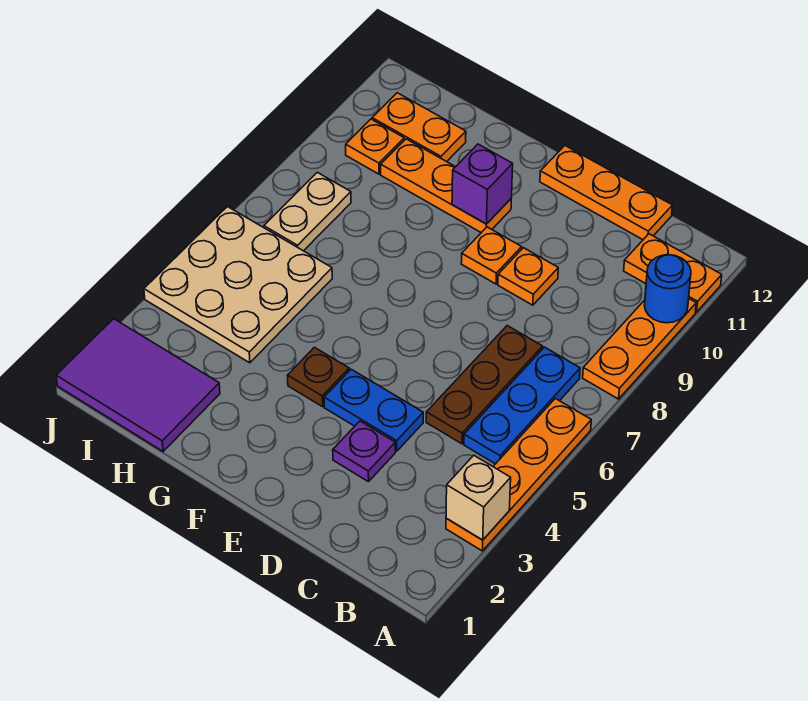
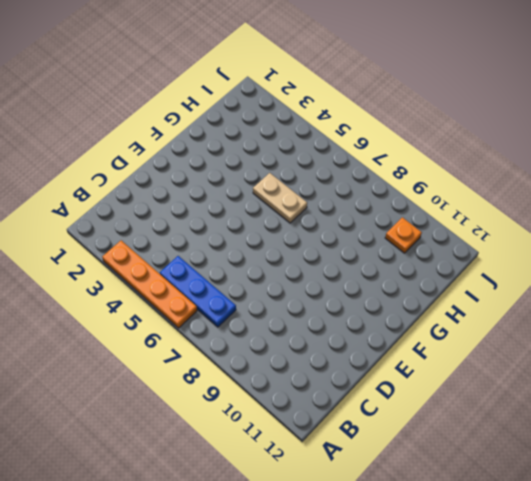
tan plate G5:G6 level 1 -> tan plate I7:I8 level 1
none -> orange plate A8:A10 level 1
none -> orange plate A11:B11 level 1
none -> brown plate C5:C7 level 1

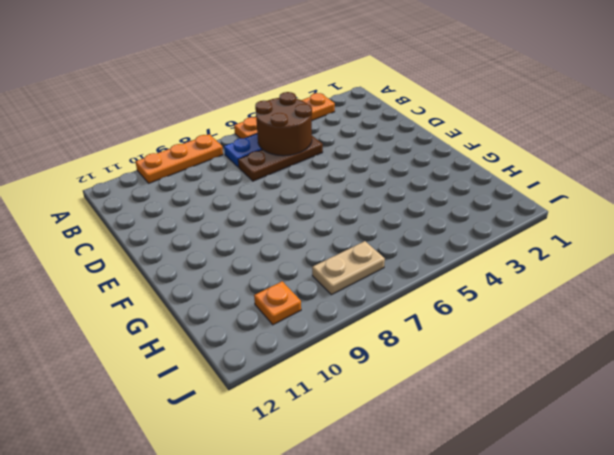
brown round brick B5:C6 level 2 -> none
none -> orange plate A11:B11 level 1
none -> orange plate C12:E12 level 1
none -> purple plate D3 level 1

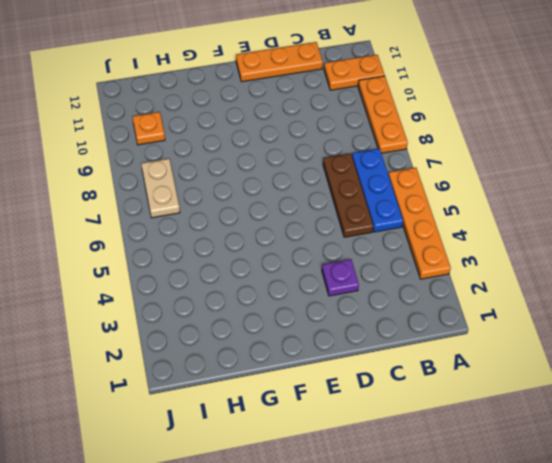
none -> blue plate D4:E4 level 1
none -> orange plate D9 level 1
none -> orange plate E9 level 1

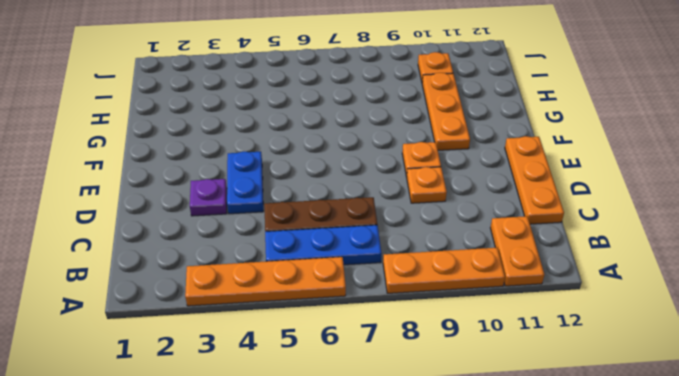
none -> brown plate F4 level 1
none -> purple tile H1:J2 level 1
none -> tan plate H4:J6 level 1

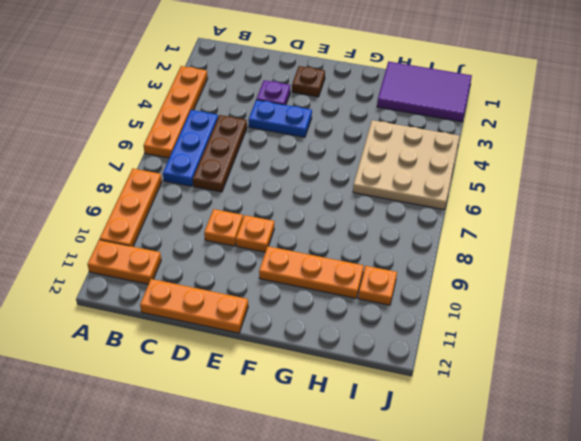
brown plate E2 level 1 -> brown plate F4 level 1
none -> orange plate H11:I11 level 1
none -> tan plate I7:I8 level 1
none -> tan brick A3 level 2

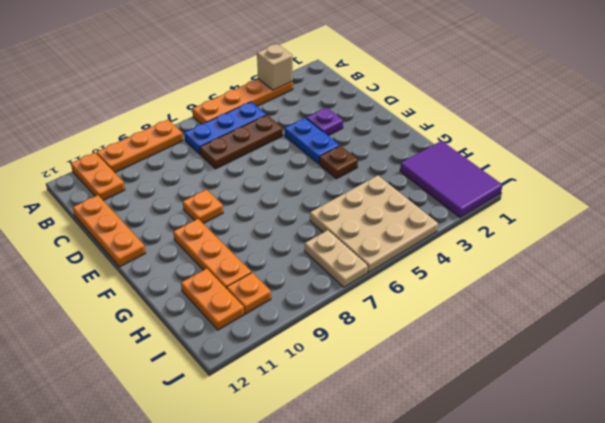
tan plate I7:J7 level 1 -> tan plate I7:I8 level 1
none -> orange plate D9 level 1
none -> blue round brick A10 level 2
none -> purple brick F10 level 2

